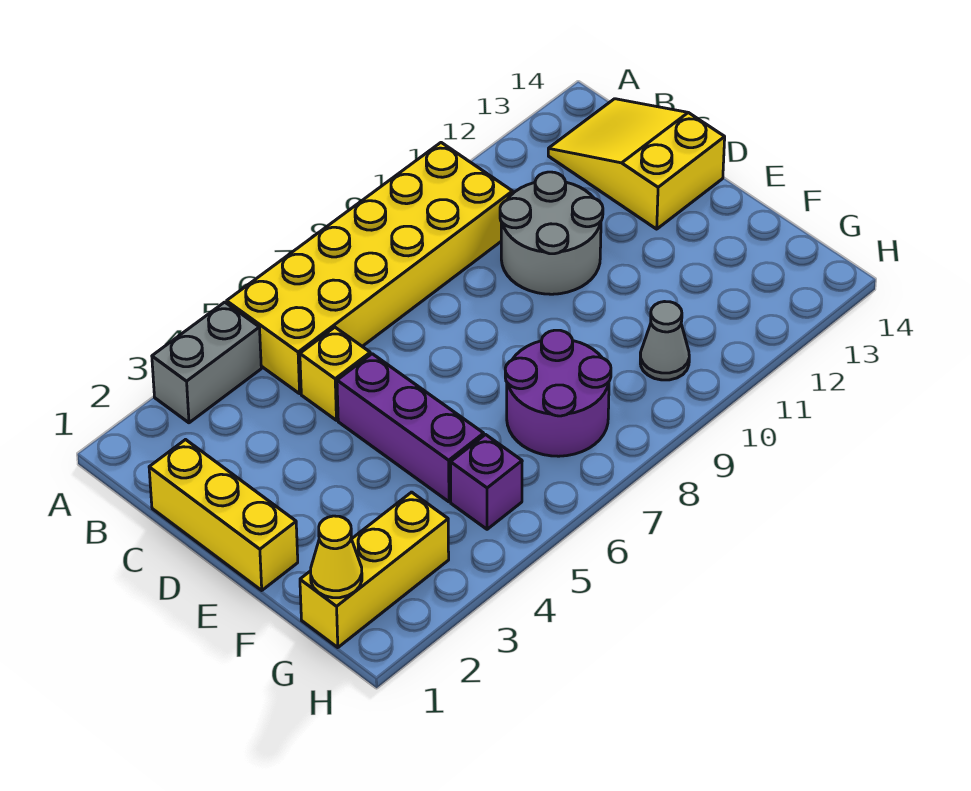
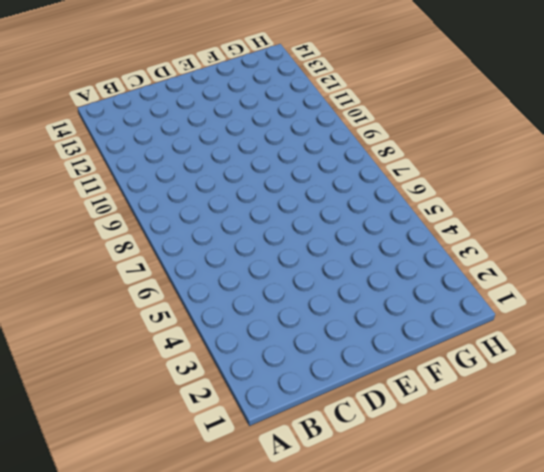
none -> grey brick A3:A4 level 1
none -> yellow brick A5:B10 level 1
none -> yellow slope B13:D14 level 1 top D

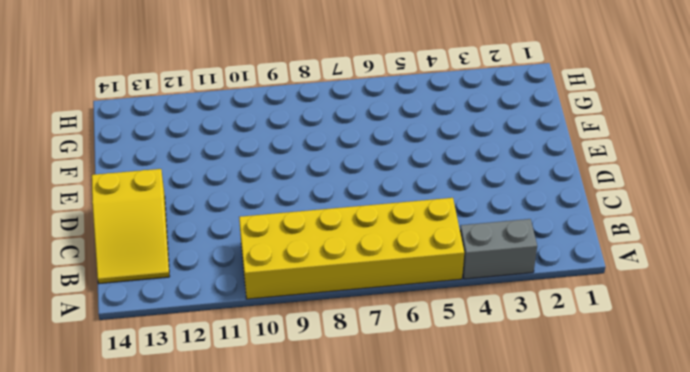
none -> yellow brick C1:E1 level 1
none -> yellow brick C5 level 1
none -> grey round brick C10:D11 level 1

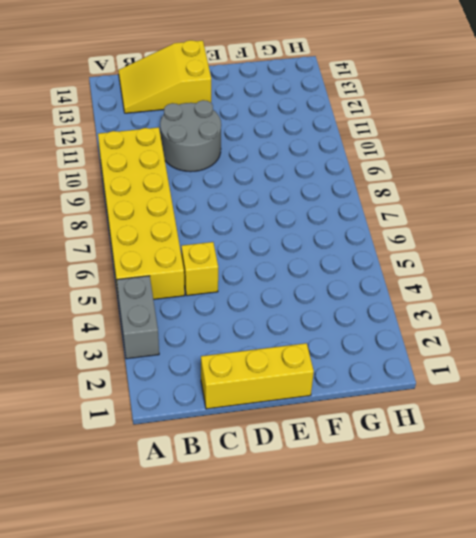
none -> purple brick D5:F5 level 1
none -> purple round brick F7:G8 level 1
none -> yellow brick G1:G3 level 1

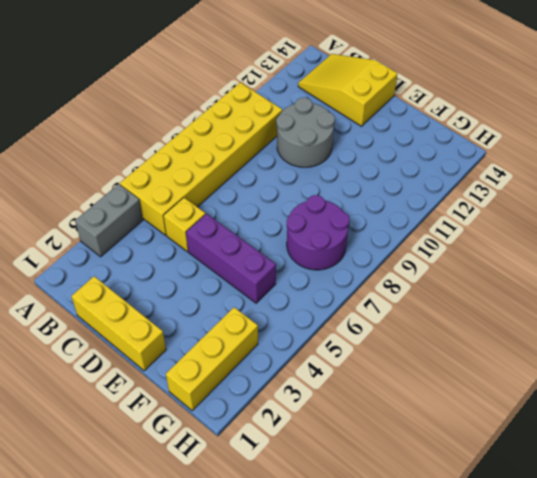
none -> purple brick G5 level 1
none -> grey cone G10 level 1
none -> yellow cone G1 level 2

